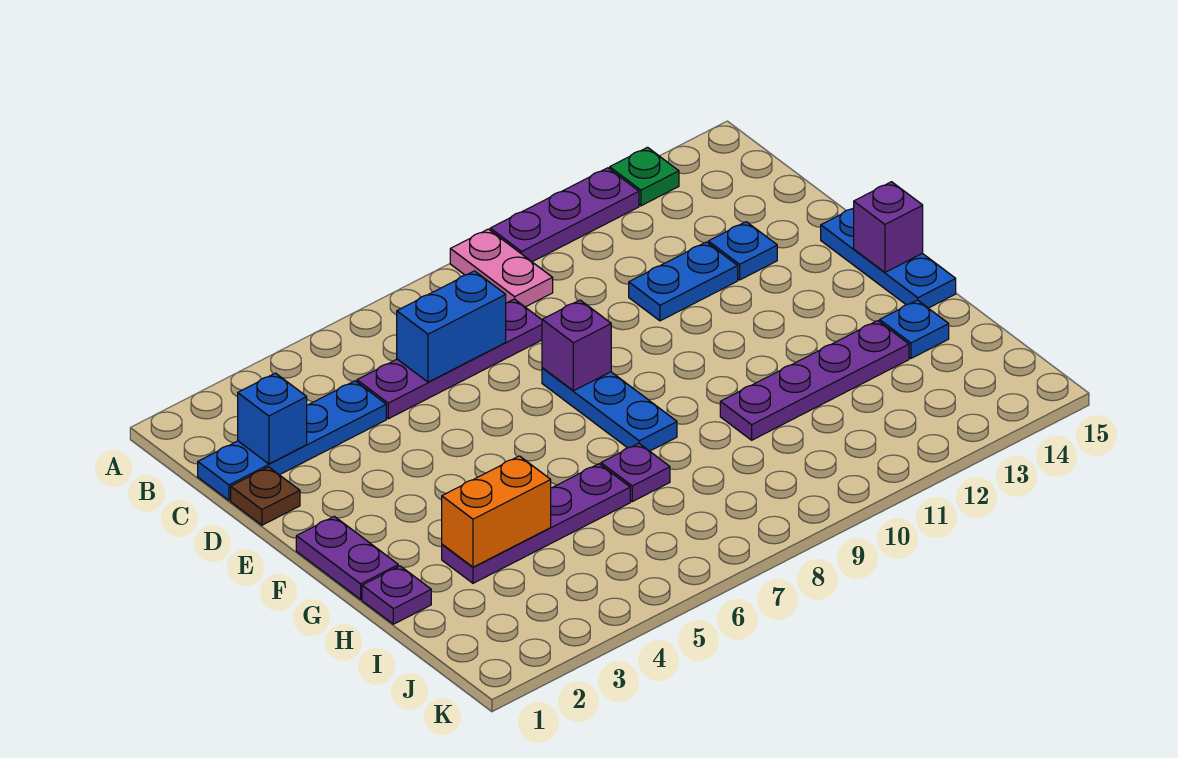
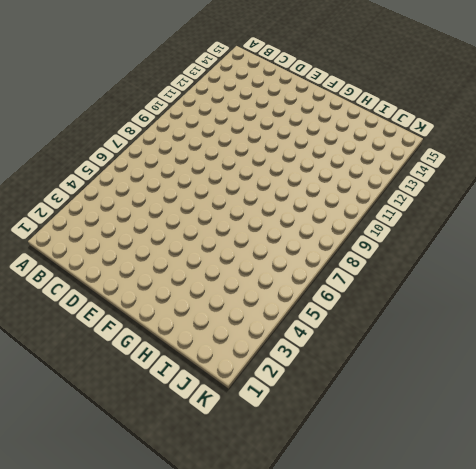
none -> pink plate A9:B9 level 1
none -> purple plate A10:A12 level 1
none -> green plate A13 level 1

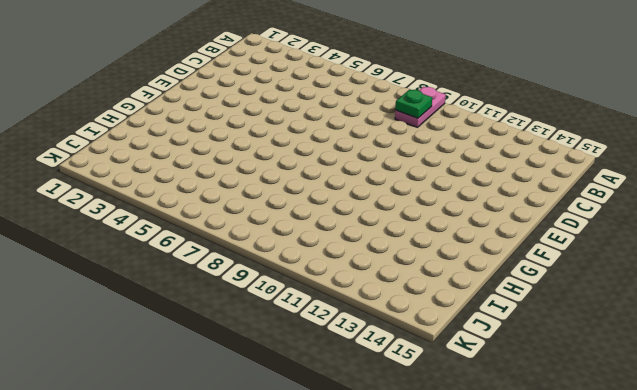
green plate B9 level 2 -> green plate A13 level 1
none -> purple plate A10:A12 level 1
none -> blue plate C1:C4 level 1
none -> purple plate C5:C8 level 1

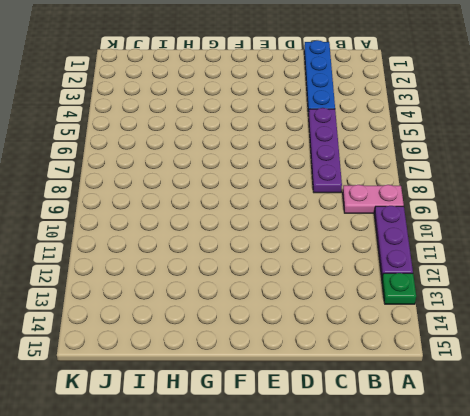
none -> brown plate D1 level 1
none -> blue plate D11:D12 level 1
none -> blue plate D13 level 1

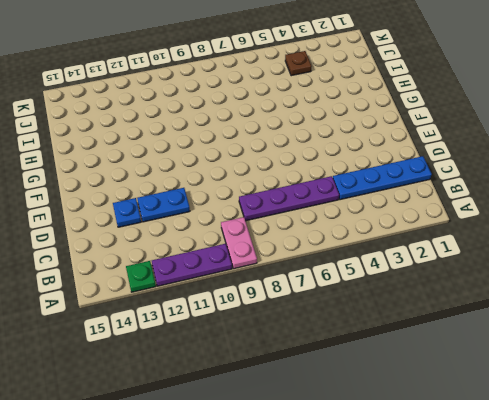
brown plate J4 level 1 -> brown plate D1 level 1
none -> blue plate E8:G8 level 1
none -> blue plate E15:G15 level 1
none -> purple plate F1:G1 level 1

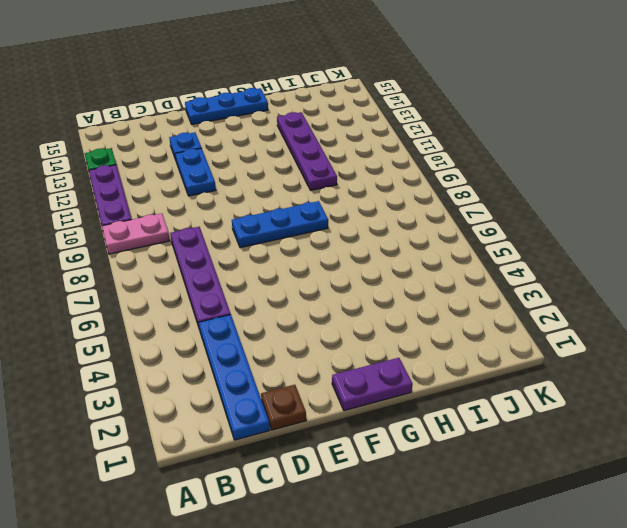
none -> purple plate H1 level 1
none -> purple plate H3:H6 level 1
none -> purple plate H7 level 1

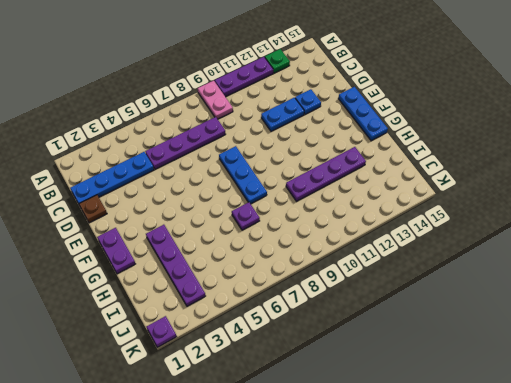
purple plate G3:J3 level 1 -> purple plate H3:H6 level 1
purple plate K1 level 1 -> purple plate H1 level 1
none -> blue plate H14 level 1
none -> blue brick C2 level 2
none -> blue brick C6:C7 level 2

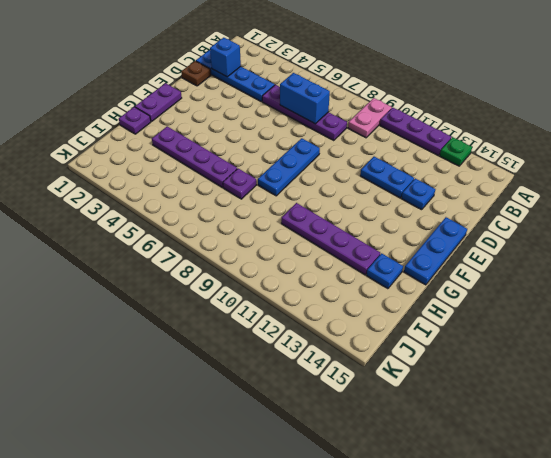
none -> purple brick E8 level 2
none -> purple brick F15 level 2
none -> orange brick H3:H4 level 2

